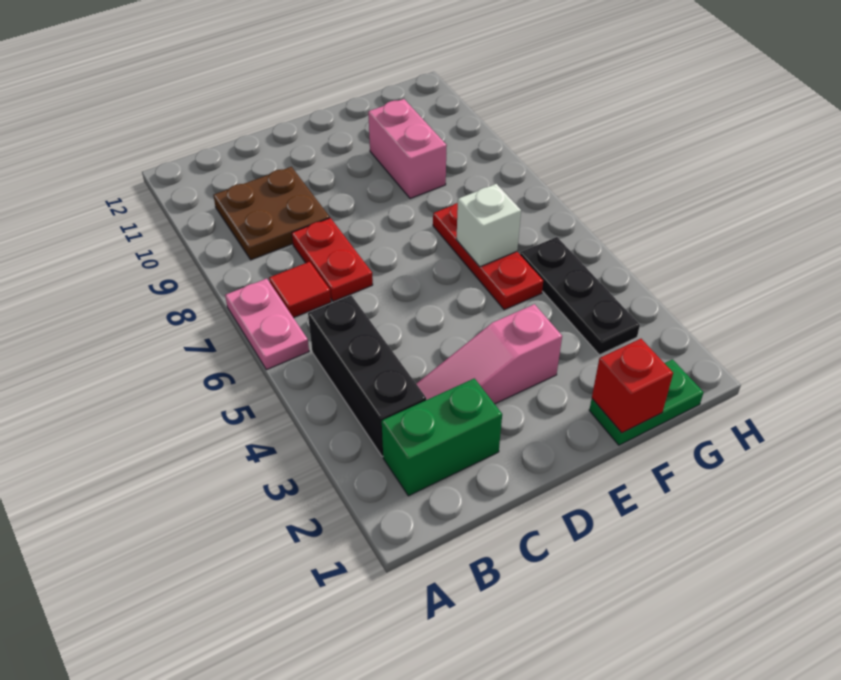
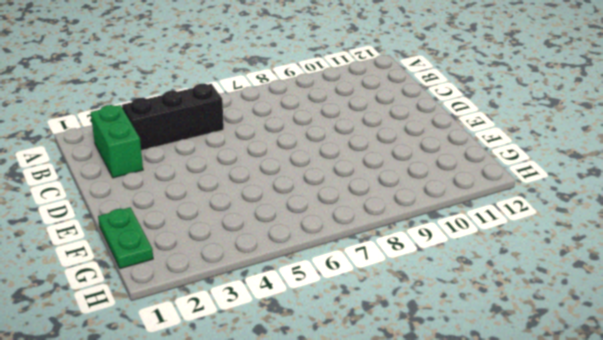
none -> pink plate A6:A7 level 1
none -> red tile B7 level 1
none -> brown plate B9:C10 level 1

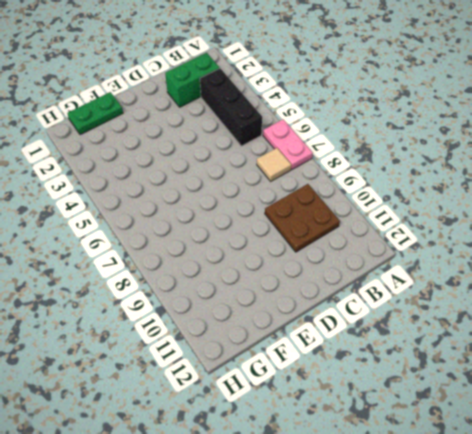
tan tile B7 level 1 -> red tile B7 level 1
none -> pink slope C3:E3 level 1 top E
none -> red plate C7:C8 level 1
none -> red plate F5:F7 level 1

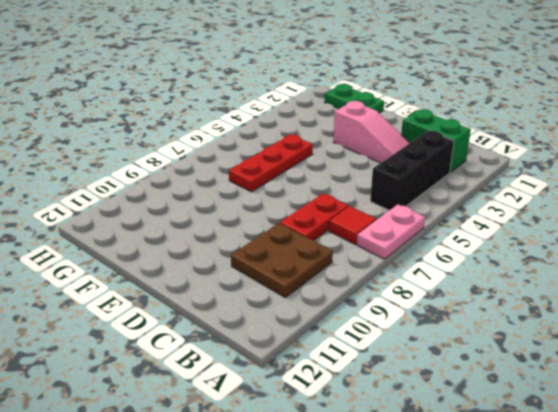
none -> pink brick F9:F10 level 1
none -> black plate G3:G5 level 1
none -> red brick F1 level 2

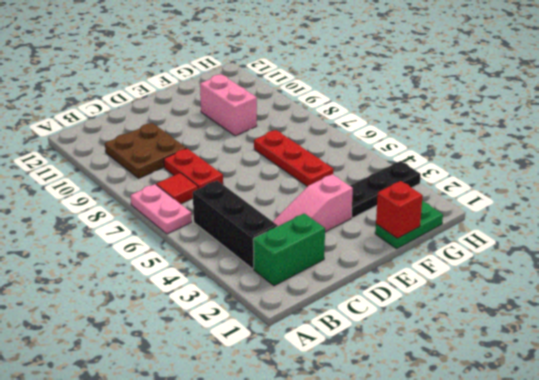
black plate F3:H3 level 1 -> black plate G3:G5 level 1
none -> white brick F6 level 2

